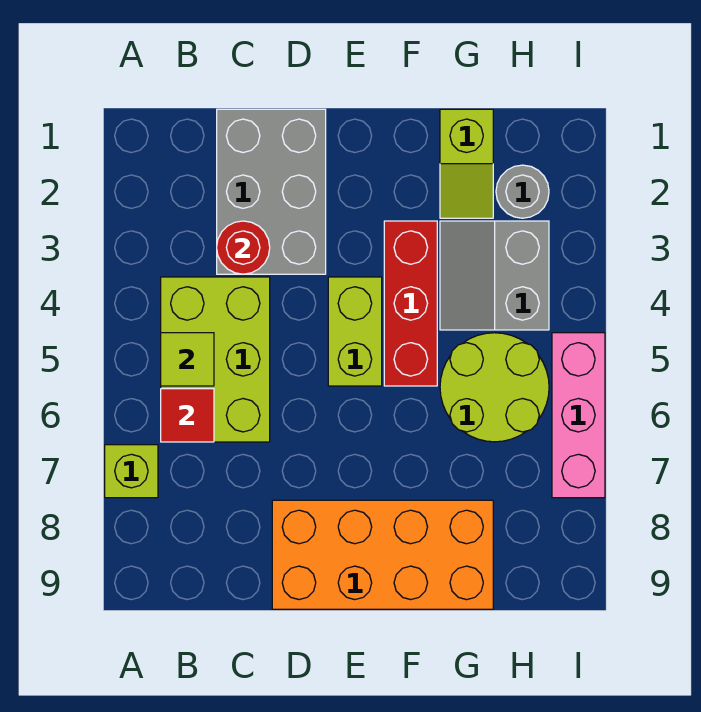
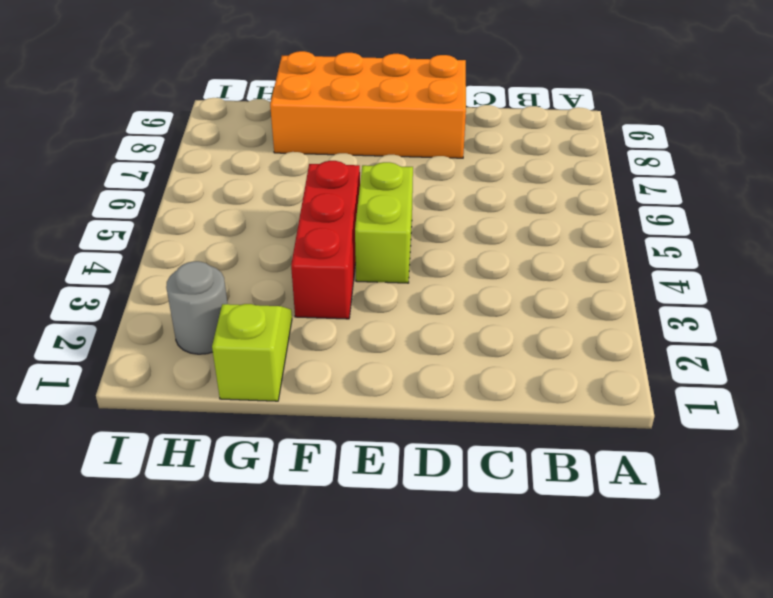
none -> lime brick A7 level 1
none -> lime brick B4:C6 level 1
none -> grey brick C1:D3 level 1

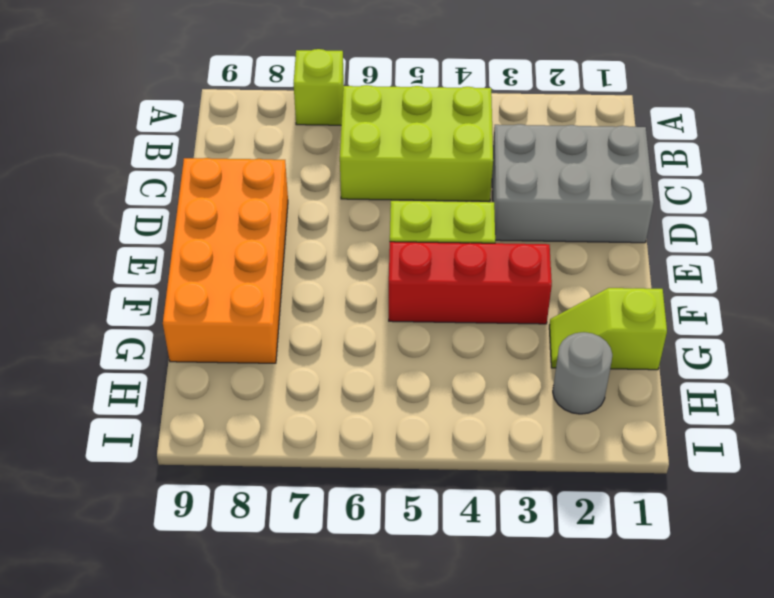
none -> grey slope G3:H4 level 1 top H
none -> lime round brick G5:H6 level 1
none -> pink brick I5:I7 level 1

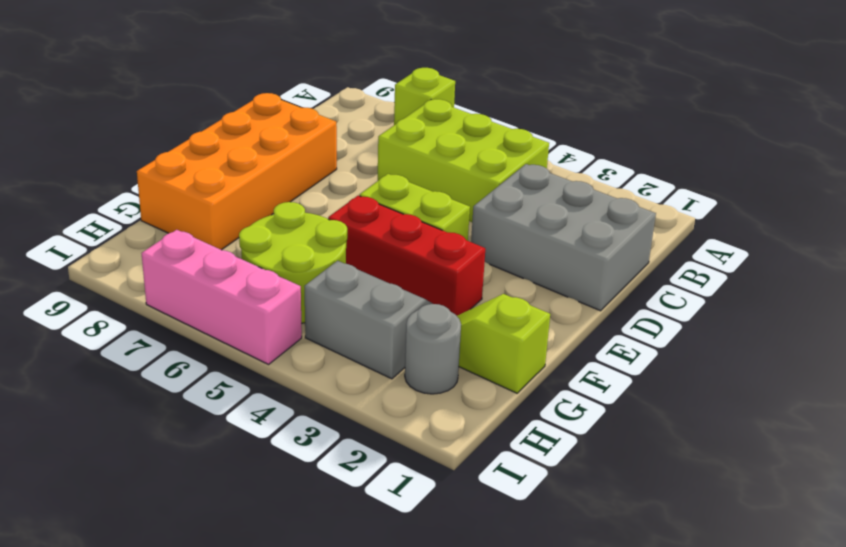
none -> lime tile B5 level 2
none -> red tile B6 level 2
none -> red round brick C3 level 2

